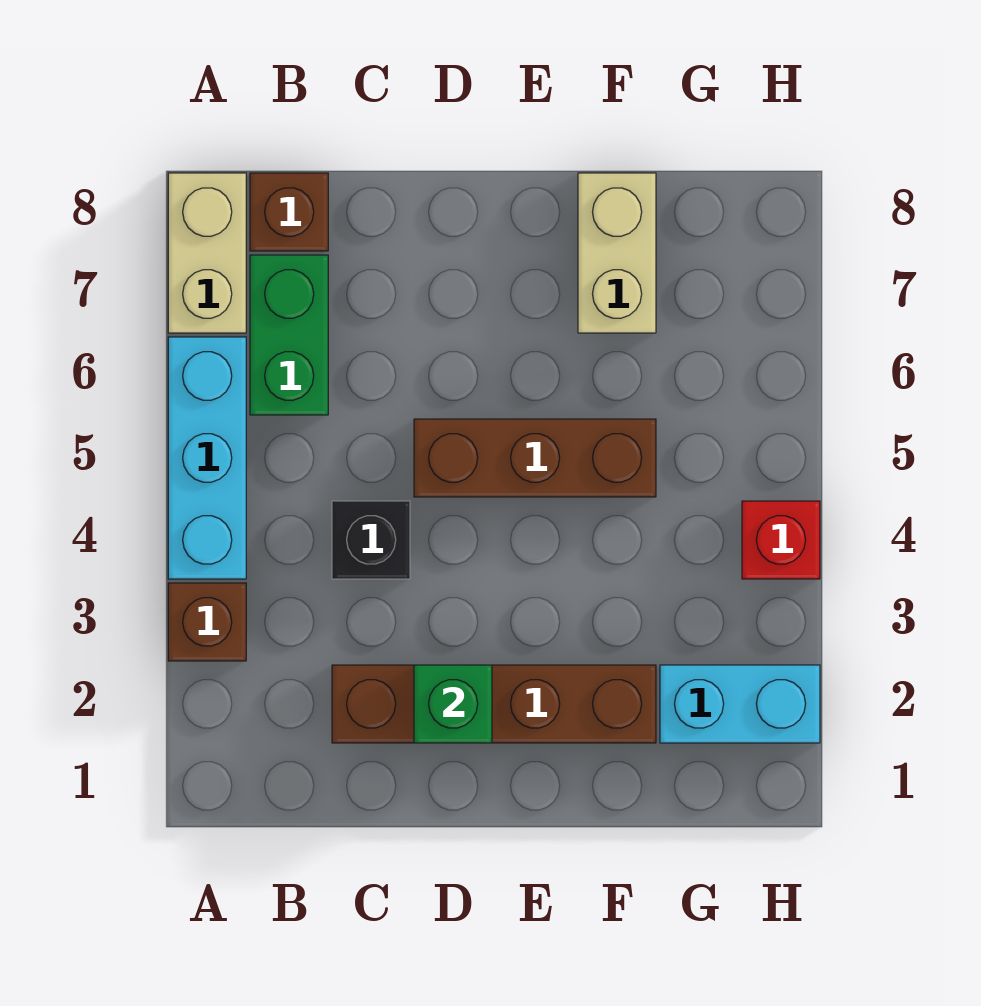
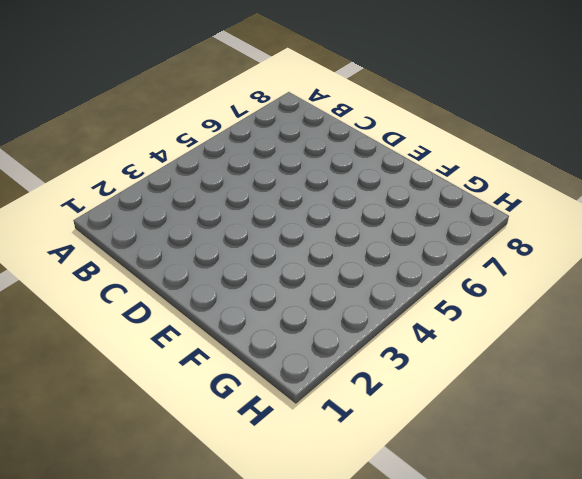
none -> brown brick A3 level 1
none -> cyan brick A4:A6 level 1
none -> tan brick A7:A8 level 1

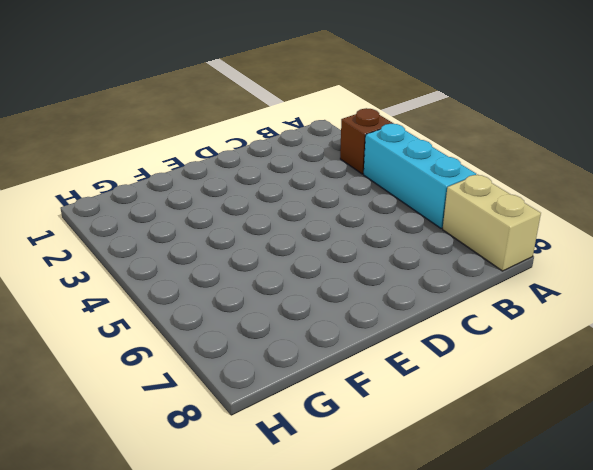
none -> green brick B6:B7 level 1
none -> brown brick B8 level 1
none -> brown brick C2:F2 level 1

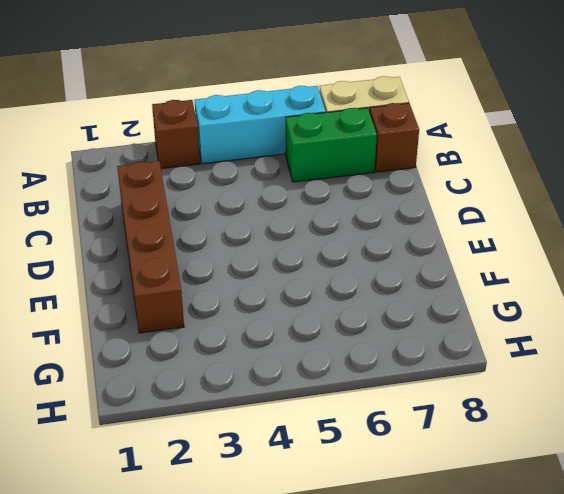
none -> black brick C4 level 1
none -> brown brick D5:F5 level 1
none -> tan brick F7:F8 level 1

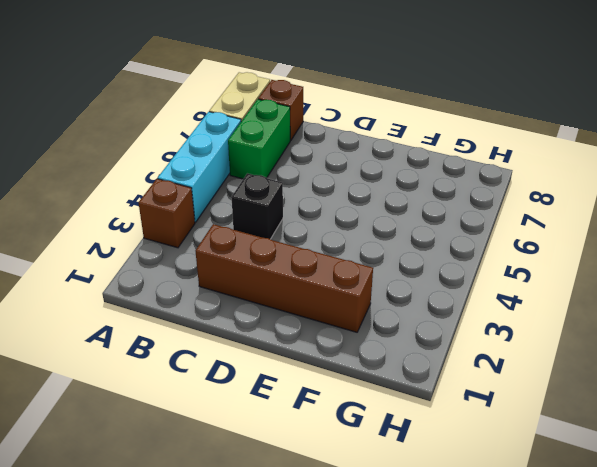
none -> brown brick D5:F5 level 1
none -> tan brick F7:F8 level 1
none -> cyan brick G2:H2 level 1

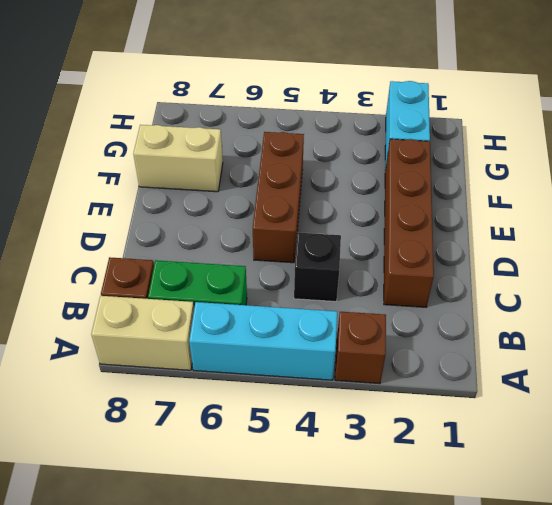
none -> red brick H4 level 1
none -> green brick D2 level 2

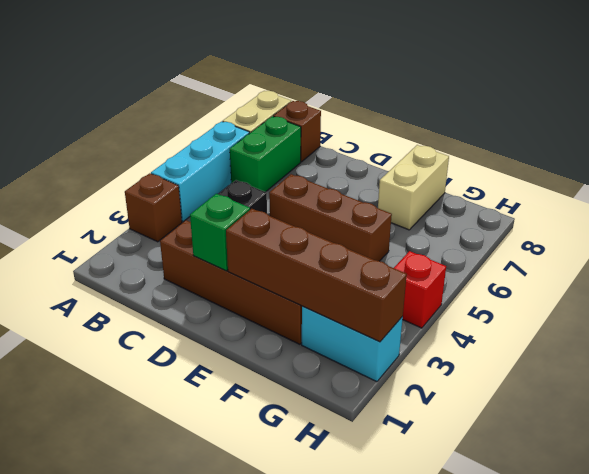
brown brick E2:H2 level 2 -> none

